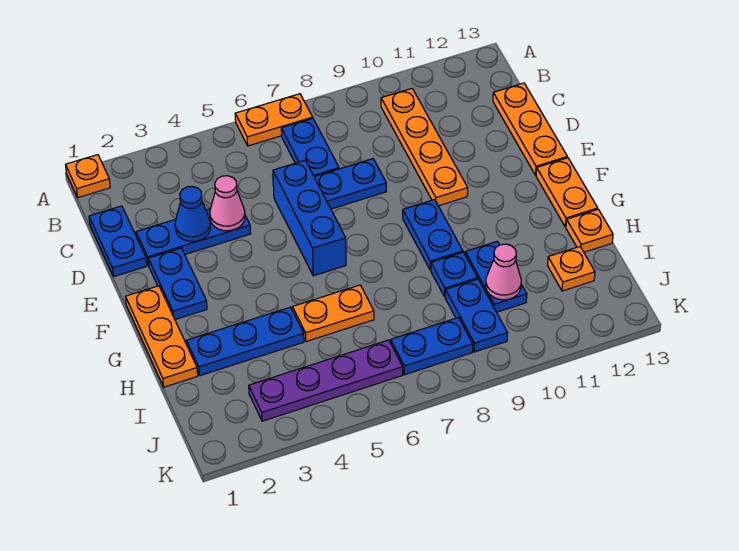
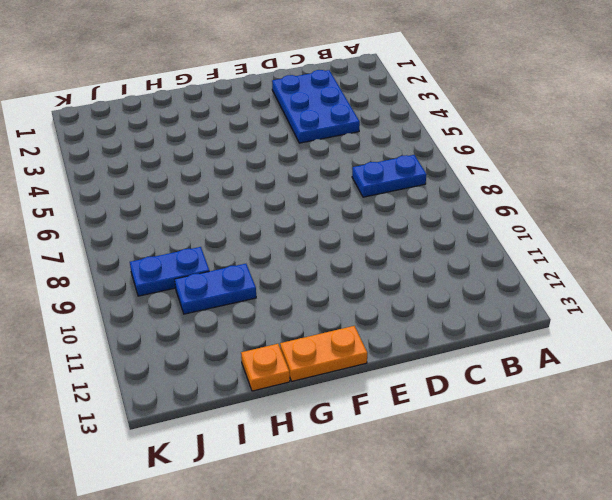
blue plate C2:D4 level 1 -> blue plate D2:D4 level 1
none -> orange plate A1 level 1
none -> orange plate A6:A7 level 1
none -> orange plate B10:E10 level 1

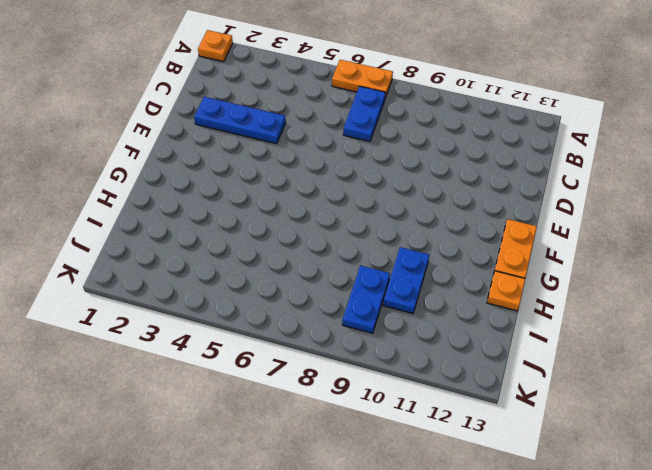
none -> orange plate B10:E10 level 1
none -> blue plate C1:D1 level 1
none -> orange plate C13:E13 level 1

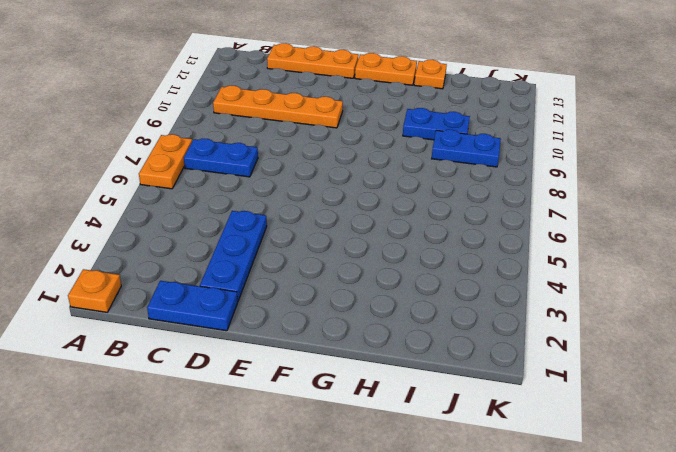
none -> blue brick D6:F6 level 1
none -> blue plate D7:D8 level 1
none -> blue plate E2:F2 level 1

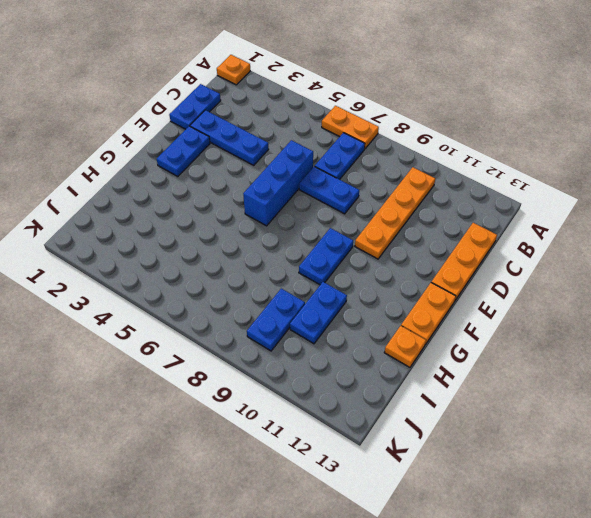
none -> orange plate F1:H1 level 1
none -> blue plate H2:H4 level 1
none -> orange plate H5:H6 level 1

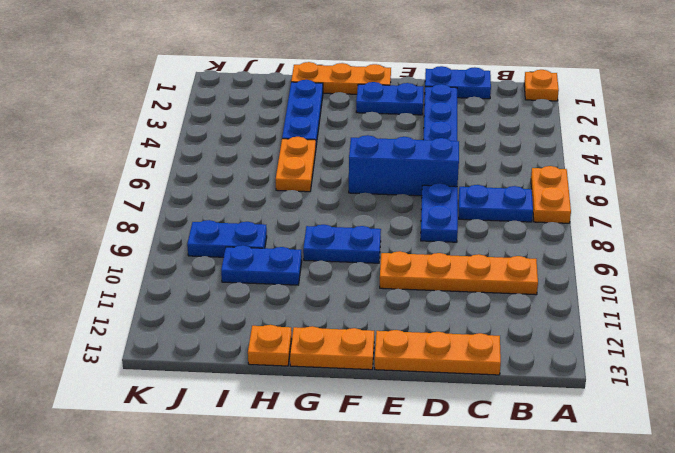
none -> blue plate H9 level 1
none -> orange plate I12 level 1
none -> purple plate J3:J6 level 1

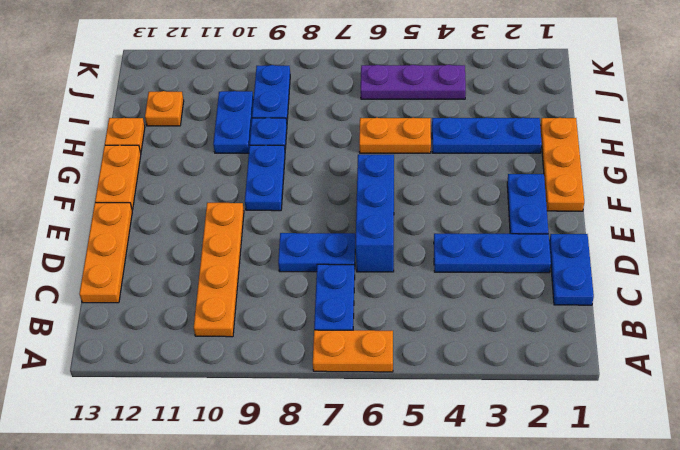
purple plate J4:J6 level 1 -> purple plate J3:J6 level 1
none -> orange plate A1 level 1
none -> blue plate J7:J8 level 1
none -> blue cone D3 level 2

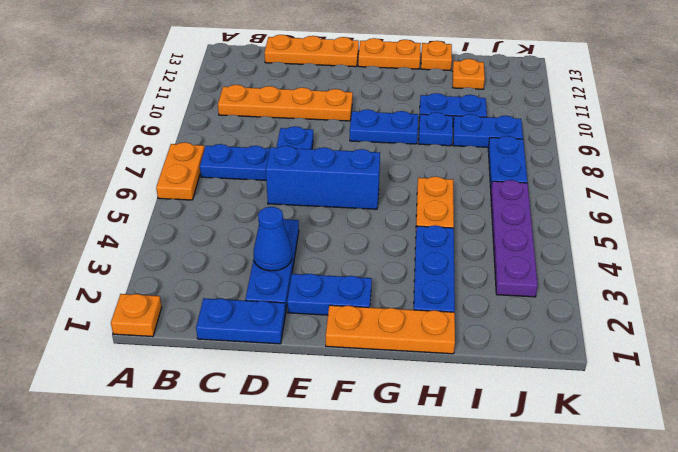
none -> pink cone D4 level 2
none -> pink cone I10 level 2

